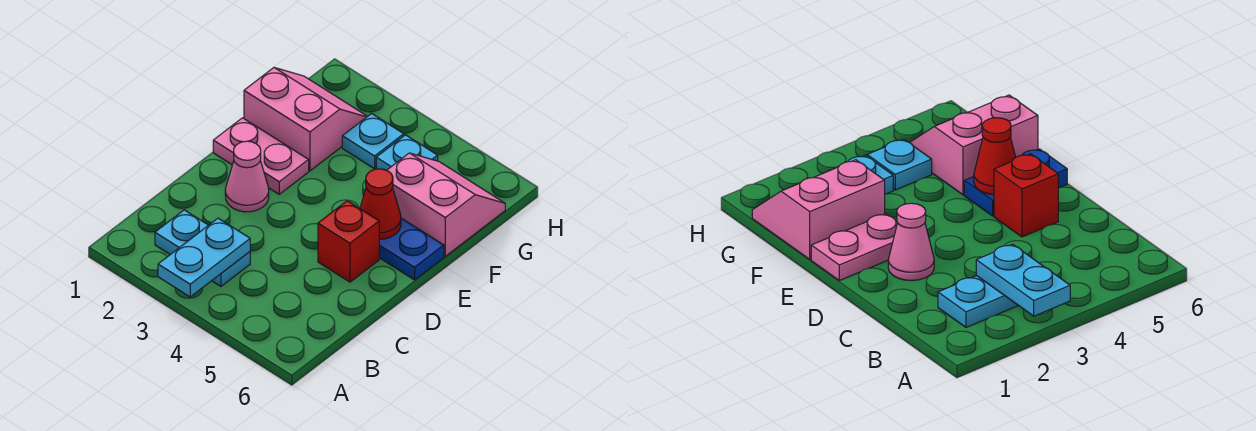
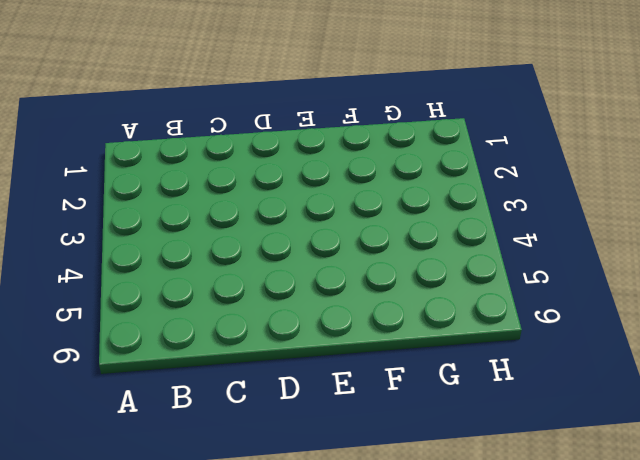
none -> cyan plate B2:B3 level 1
none -> pink cone D2 level 1

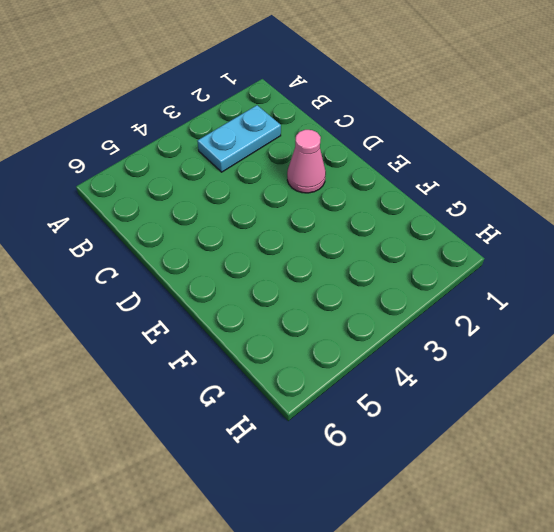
none -> red brick D5 level 1
none -> pink plate E1:E2 level 1

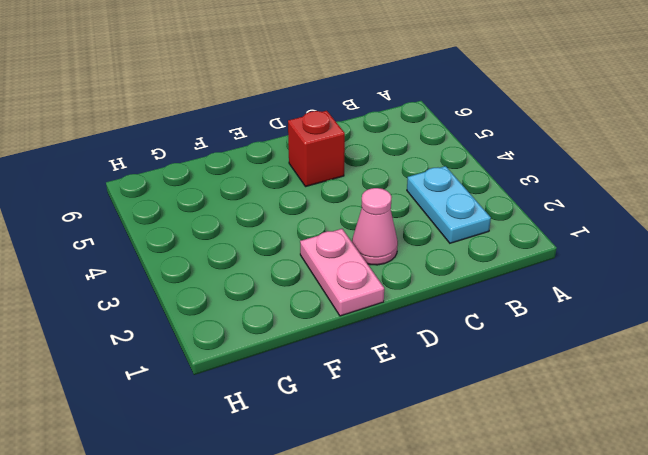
none -> blue plate E5:E6 level 1
none -> pink slope F1:G2 level 1 top F

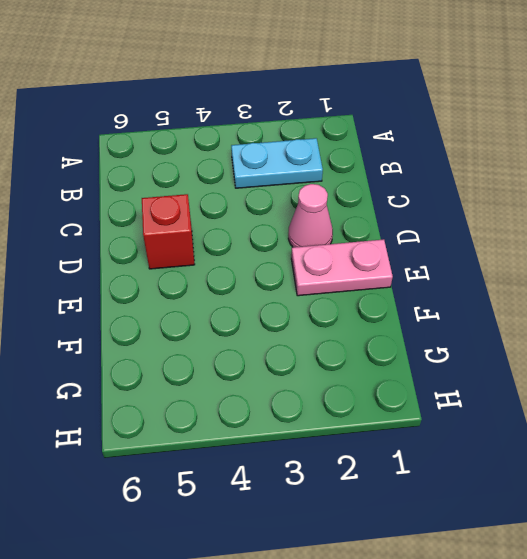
none -> blue plate E5:E6 level 1
none -> pink slope F1:G2 level 1 top F

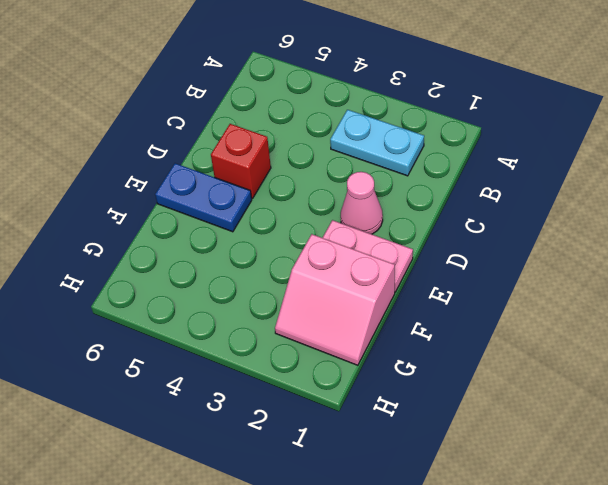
none -> pink slope F5:G6 level 1 top F
none -> cyan plate G3 level 1

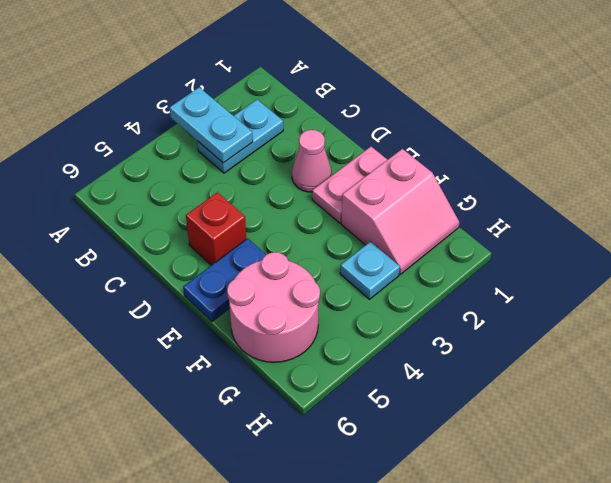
pink round brick F5:G6 level 1 -> pink slope F5:G6 level 1 top F
none -> cyan plate G4 level 1
none -> red cone E5 level 2

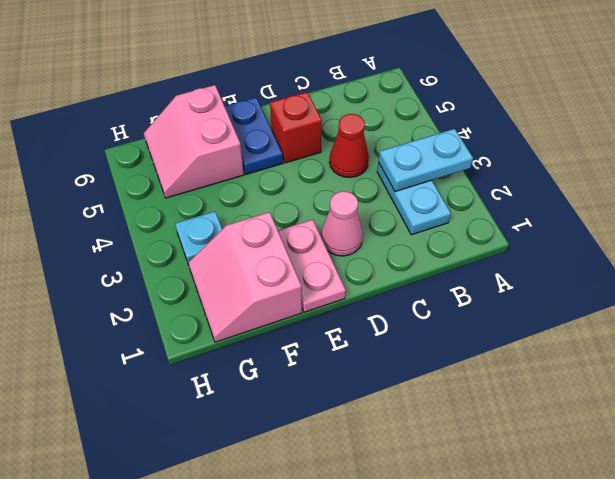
red cone C4 level 1 -> red cone E5 level 2
none -> cyan plate G4 level 1

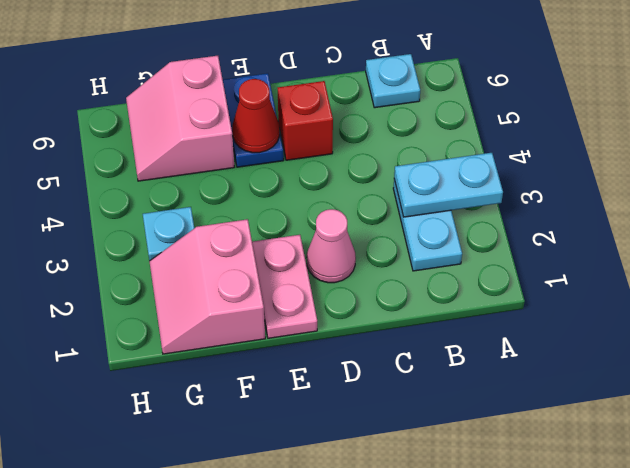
cyan plate B6 level 1 -> cyan plate G4 level 1

